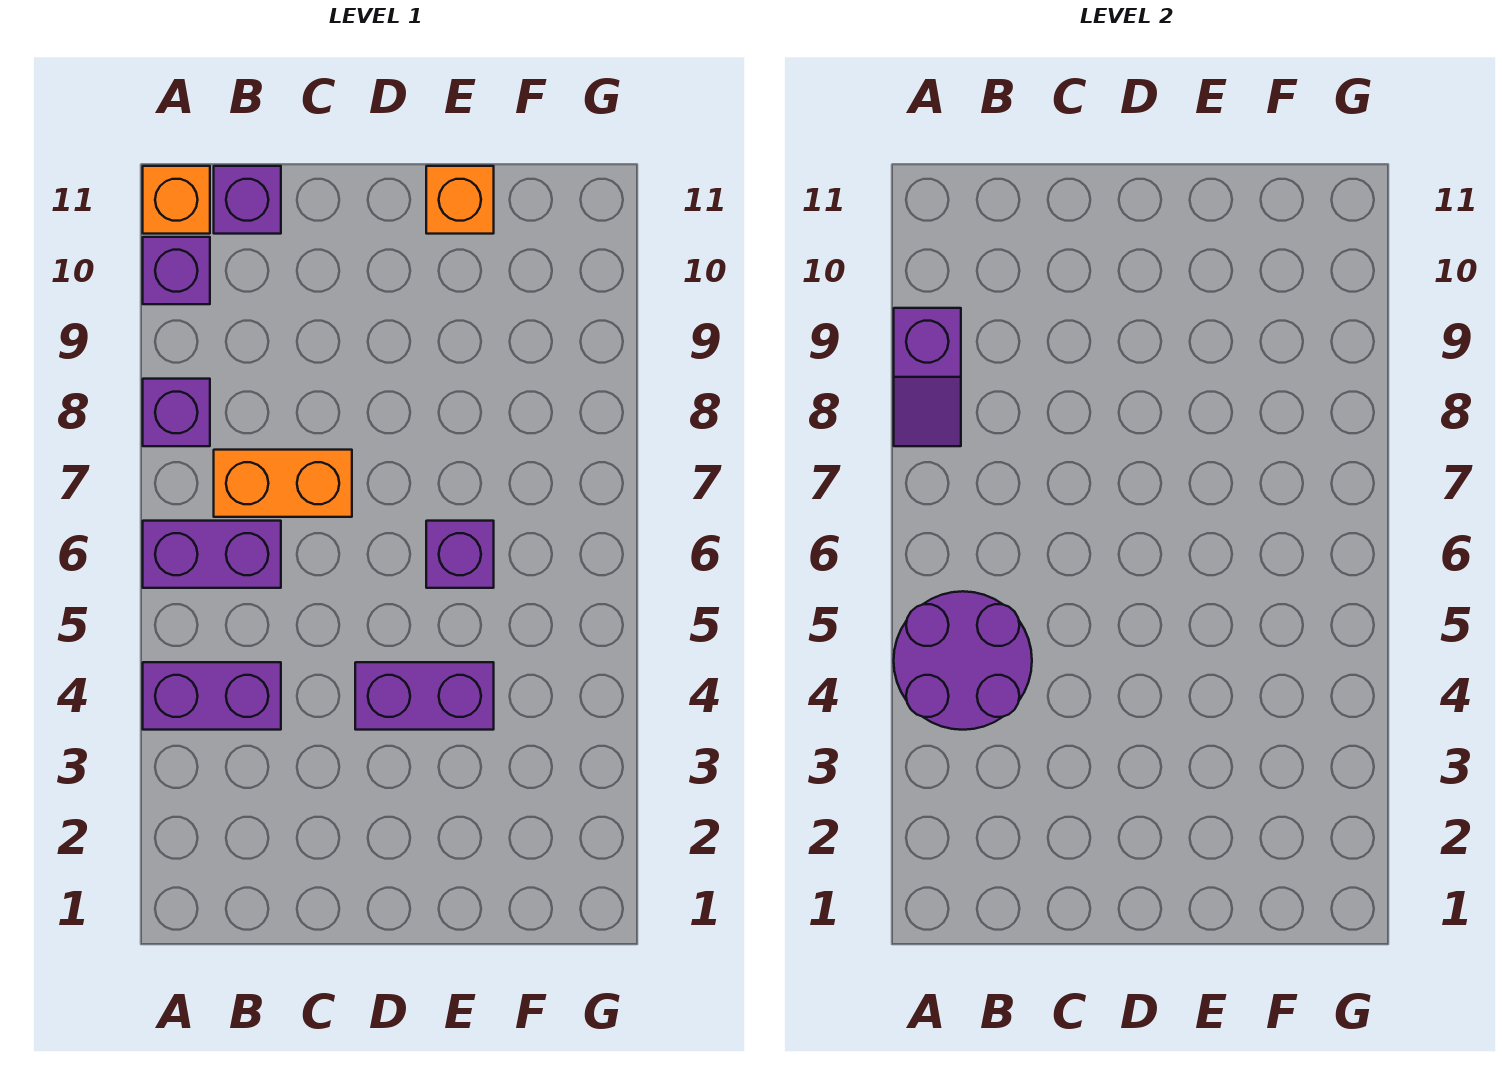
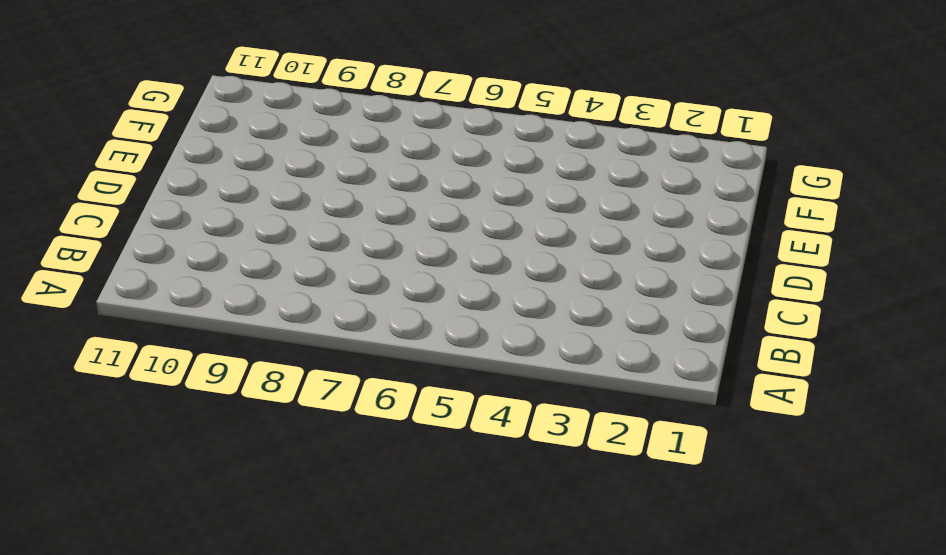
none -> purple brick A4:B4 level 1
none -> purple brick A6:B6 level 1
none -> purple brick A8 level 1

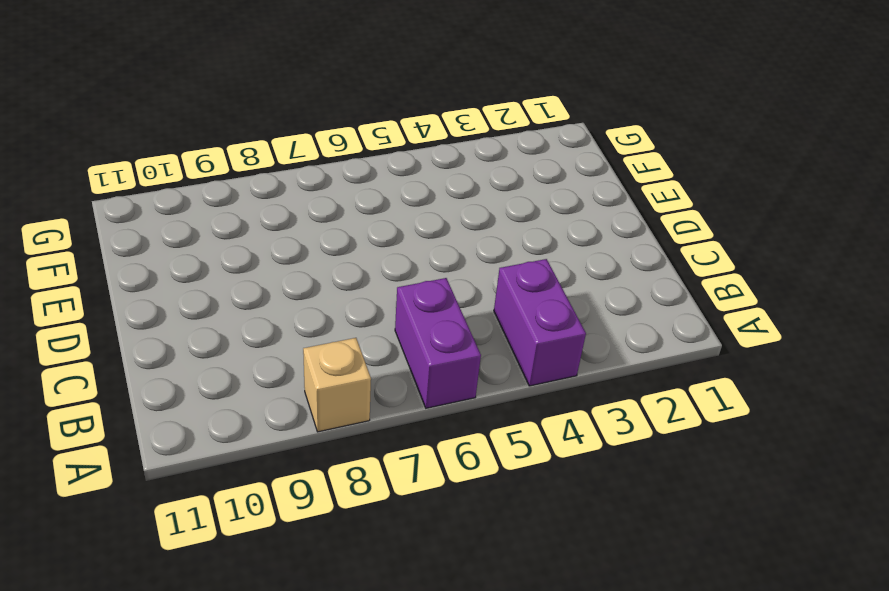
tan brick A8 level 1 -> purple brick A8 level 1
none -> purple brick A10 level 1
none -> orange brick A11 level 1
none -> orange brick B7:C7 level 1

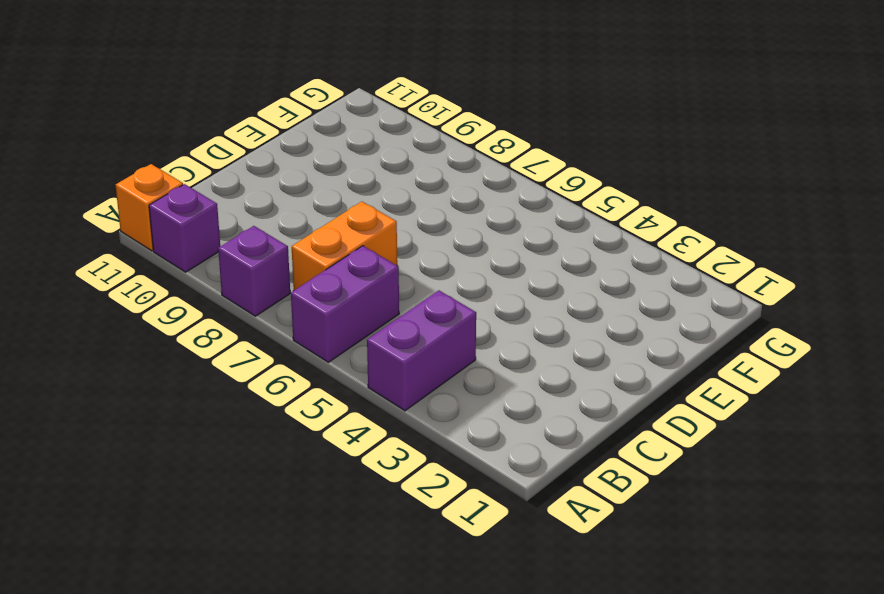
none -> purple brick B11 level 1
none -> purple brick D4:E4 level 1
none -> purple brick E6 level 1

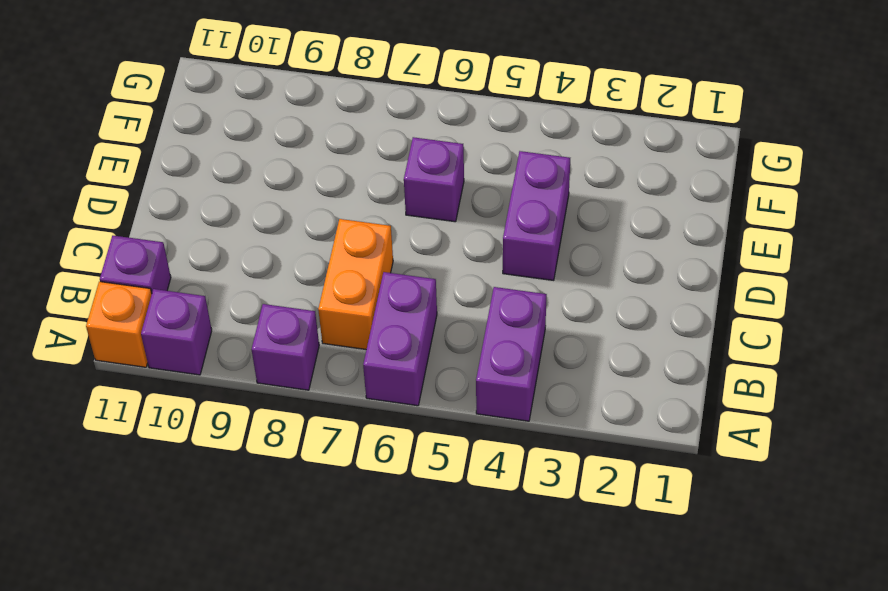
none -> orange brick E11 level 1
none -> purple round brick A4:B5 level 2
none -> purple slope A8:A9 level 2 top 9

